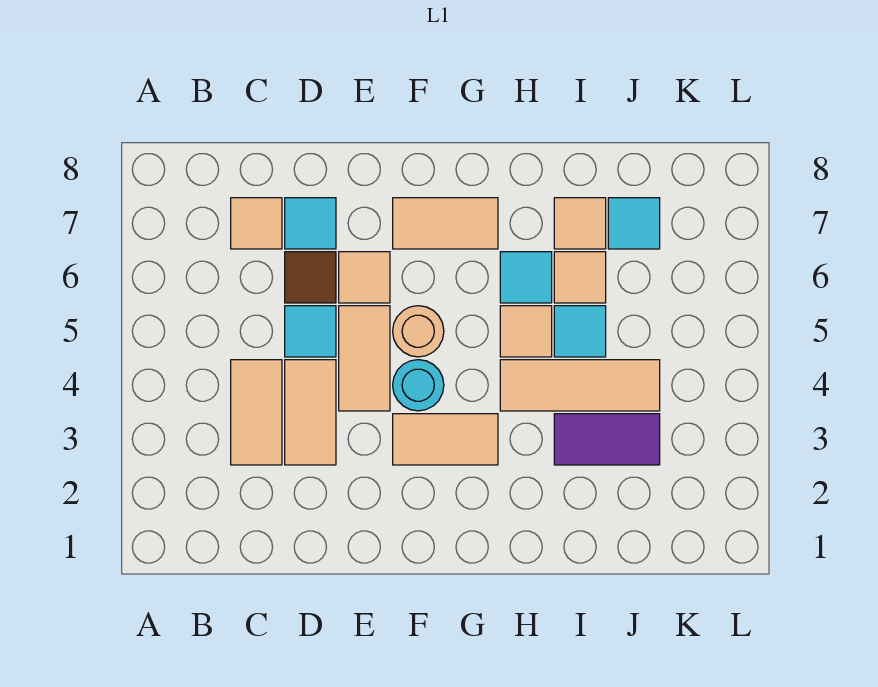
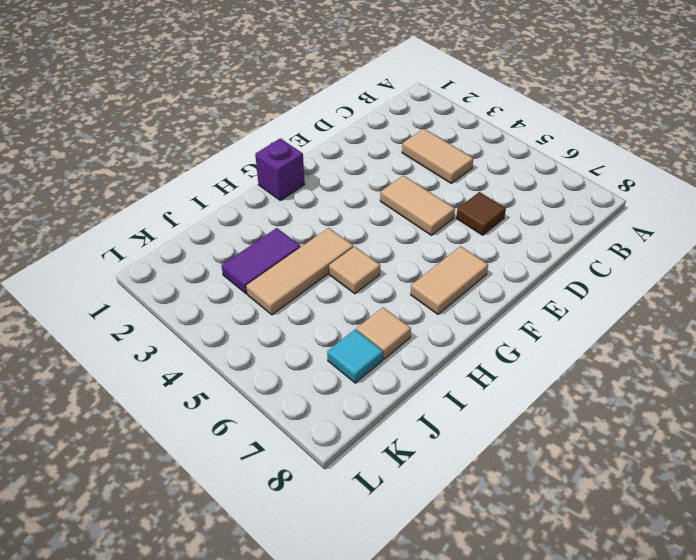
purple brick G1 level 1 -> none
none -> tan tile C7 level 1
none -> tan tile D3:D4 level 1
none -> cyan tile D5 level 1

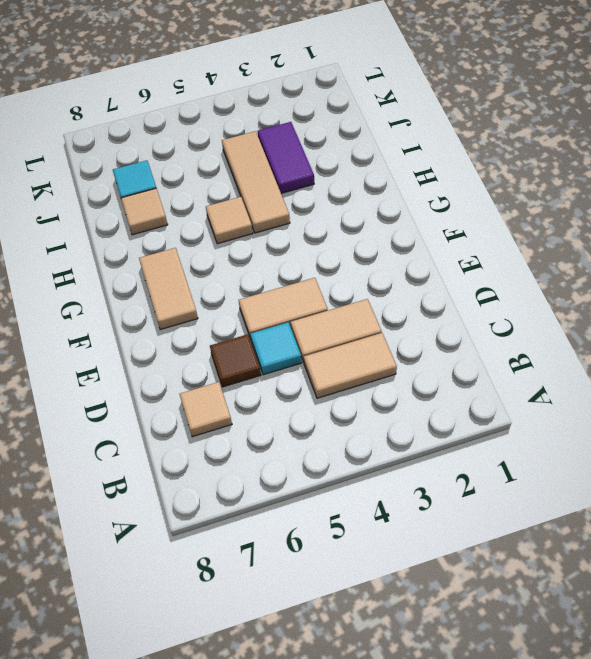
none -> cyan tile D7 level 1
none -> tan tile E6 level 1
none -> tan tile F3:G3 level 1

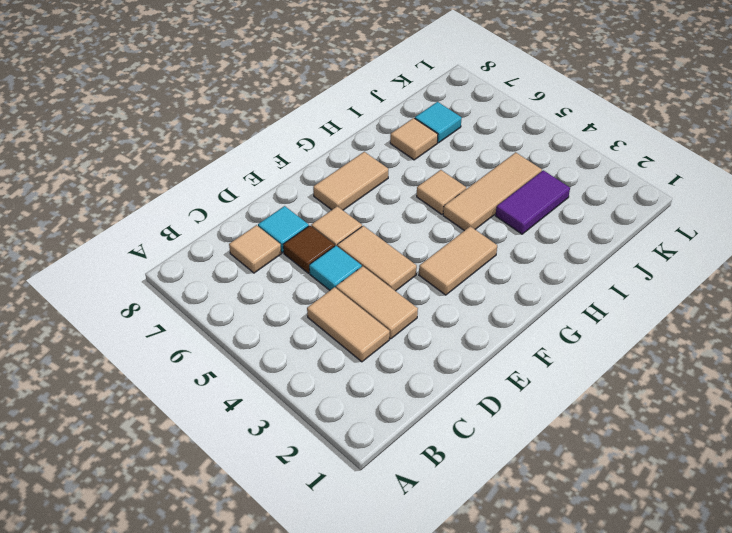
none -> cyan round brick F4 level 1
none -> tan round brick F5 level 1
none -> cyan tile H6 level 1

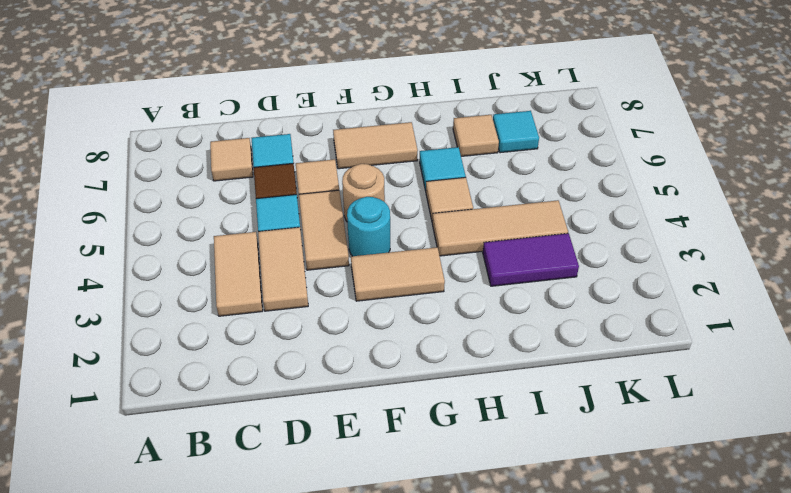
none -> cyan tile I5 level 1
none -> tan tile I6 level 1

